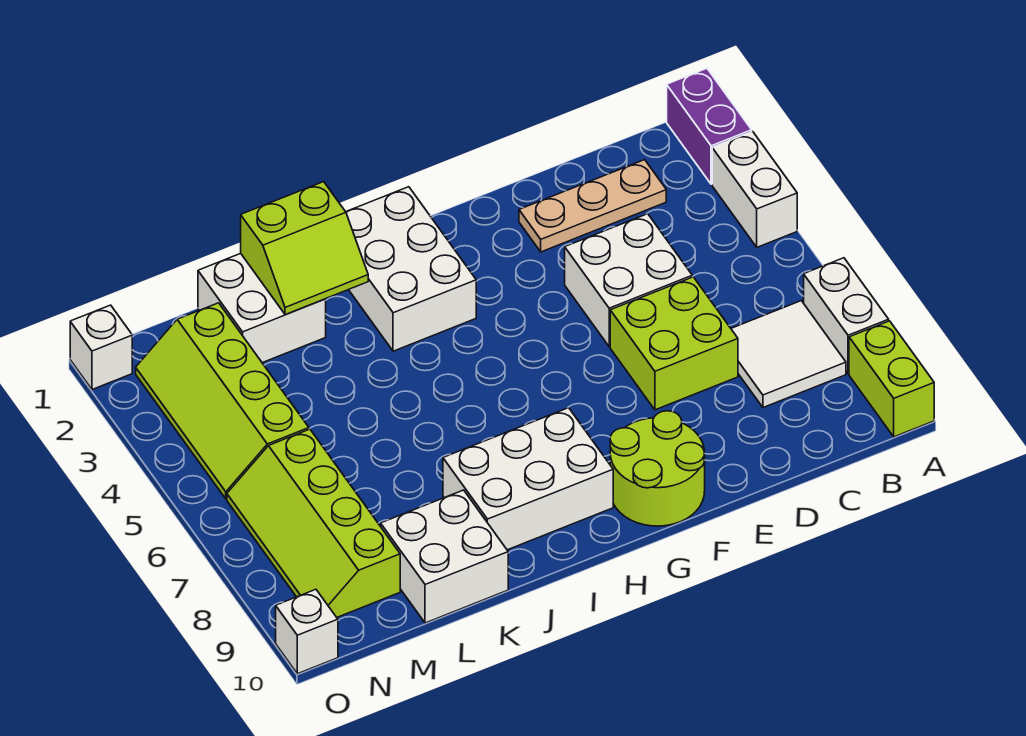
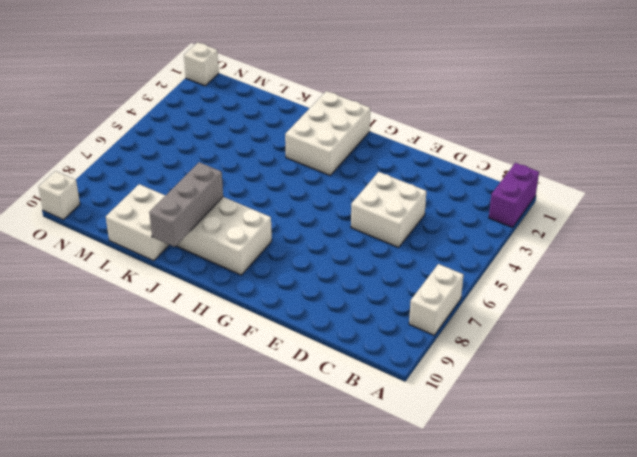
grey brick J8:J10 level 2 -> none
none -> white brick A3:A4 level 1
none -> lime brick A9:A10 level 1
none -> white tile B7:C8 level 1

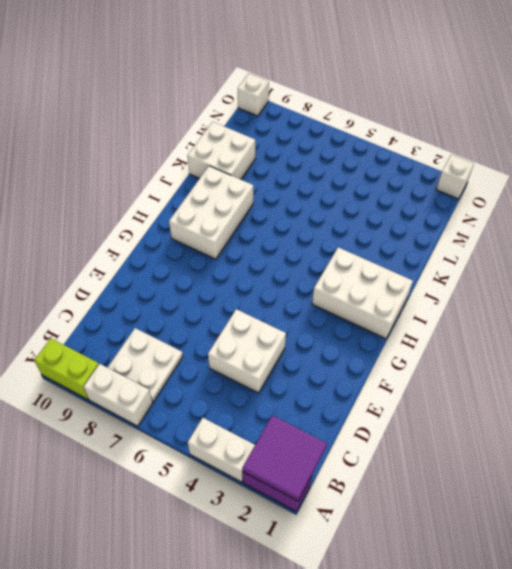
purple tile A1:B2 level 2 -> none
white plate B7:C8 level 1 -> white tile B7:C8 level 1
none -> tan plate C2:E2 level 1
none -> lime brick D6:E7 level 1
none -> lime round brick F9:G10 level 1

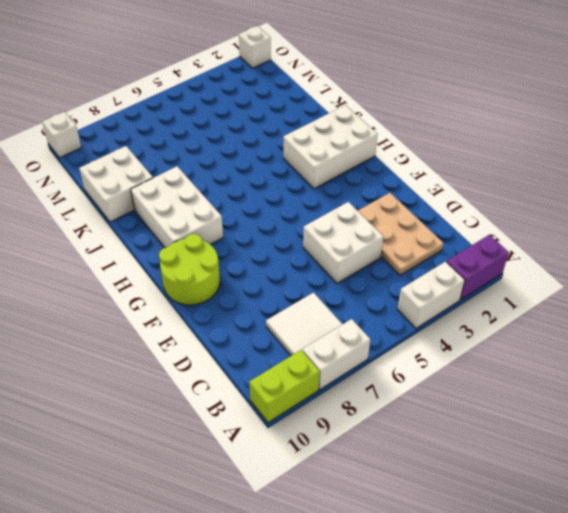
tan plate C2:E3 level 1 -> tan plate C2:E2 level 1
none -> lime brick D6:E7 level 1
none -> white brick K1:L2 level 1
none -> lime slope M2:N5 level 1 top M

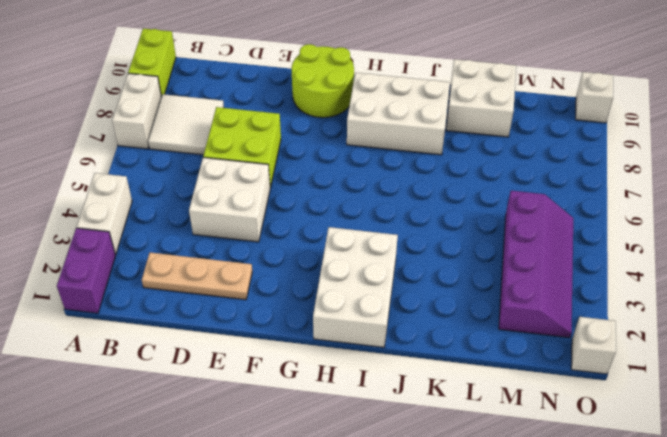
purple slope M2:N5 level 1 top M -> lime slope M2:N5 level 1 top M
none -> white brick K1:L2 level 1
none -> lime slope M6:N9 level 1 top M
none -> lime slope J1:K2 level 2 top 1

